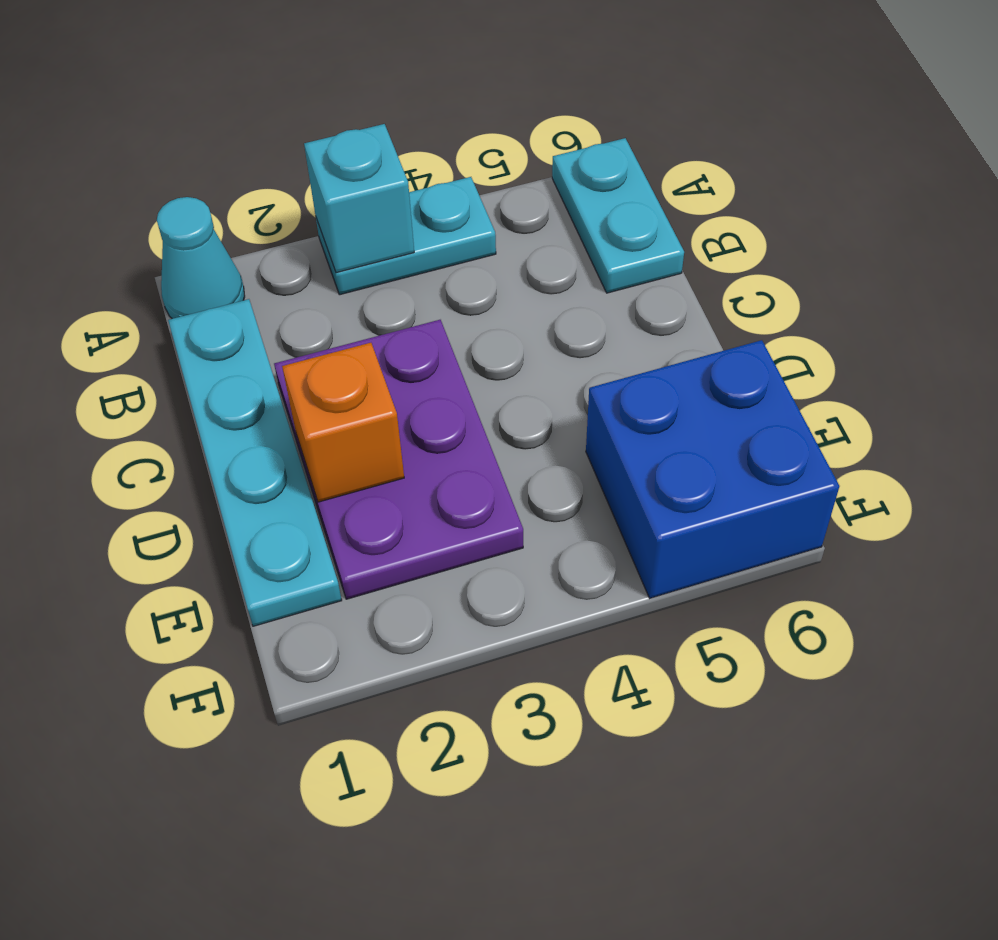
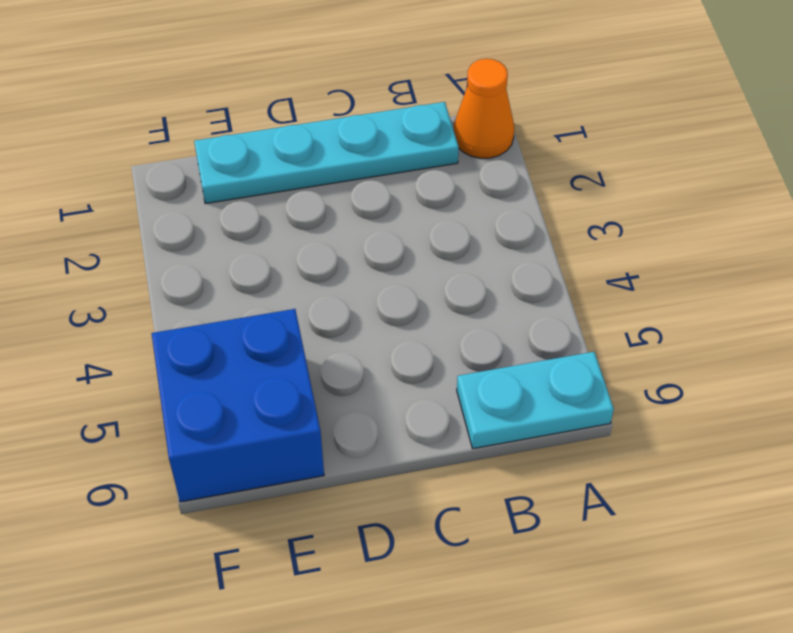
orange cone A1 level 1 -> cyan cone A1 level 1
none -> cyan plate A3:A4 level 1
none -> purple plate C2:E3 level 1

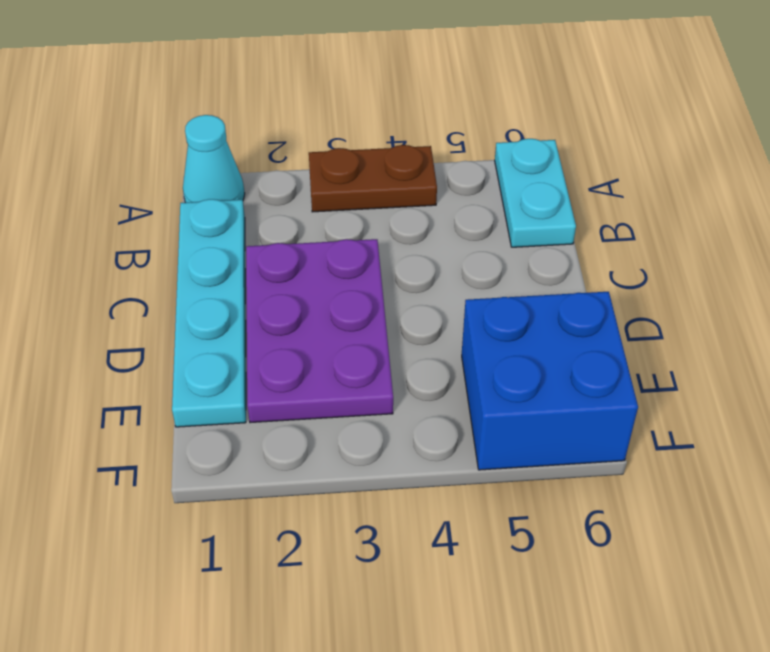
brown plate A3:A4 level 1 -> cyan plate A3:A4 level 1
none -> cyan brick A3 level 2
none -> orange brick D2 level 2

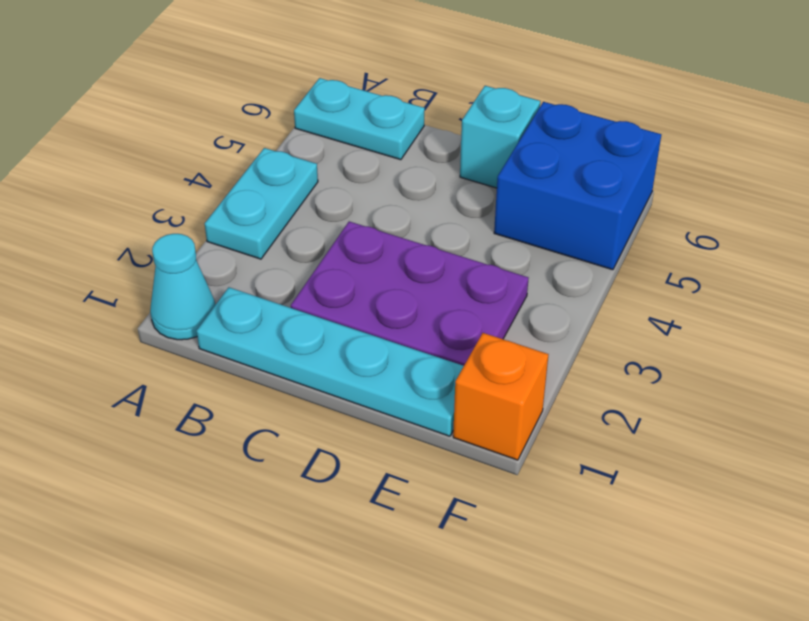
cyan brick D6 level 1 -> cyan brick A3 level 2
orange brick F1 level 1 -> orange brick D2 level 2

